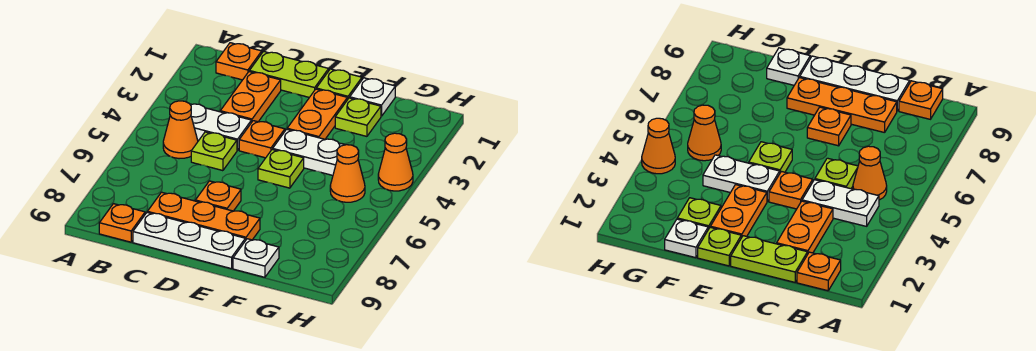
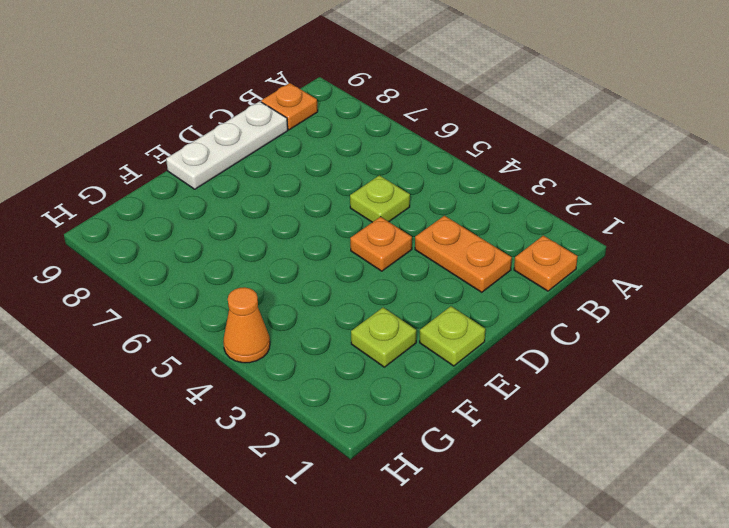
none -> white plate B4:C4 level 1
none -> orange cone B5 level 1
none -> lime plate C1:D1 level 1

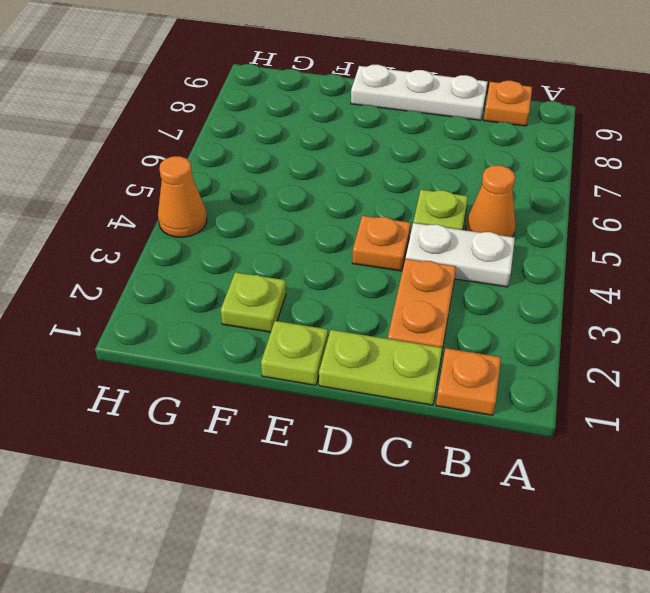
none -> orange plate C8:E8 level 1
none -> orange plate D7 level 1
none -> orange plate E2:E3 level 1

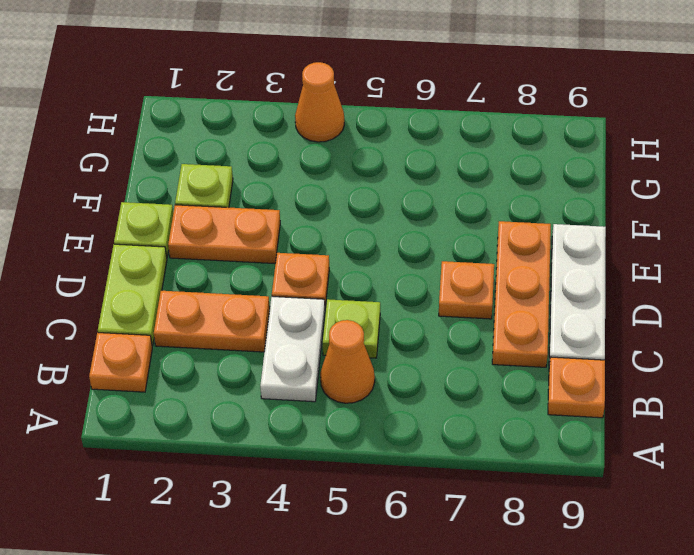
none -> white plate E4:F4 level 1
none -> lime plate E5 level 1
none -> white plate F1 level 1

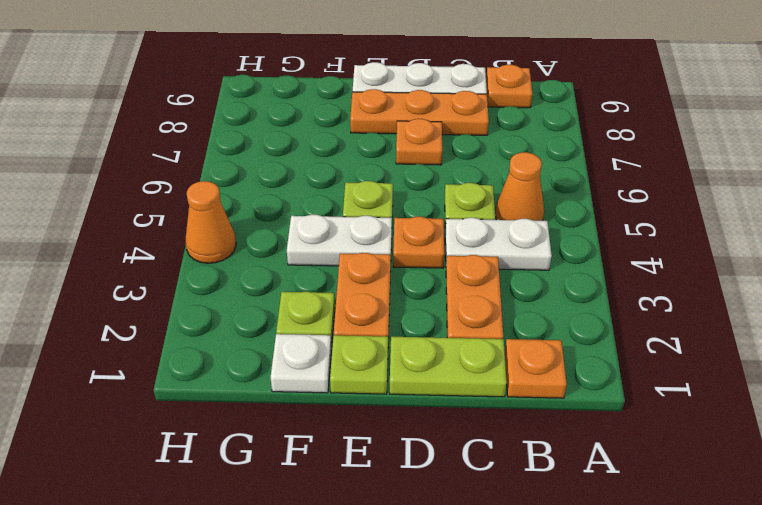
none -> white plate F9 level 1
none -> orange cone G5 level 1

